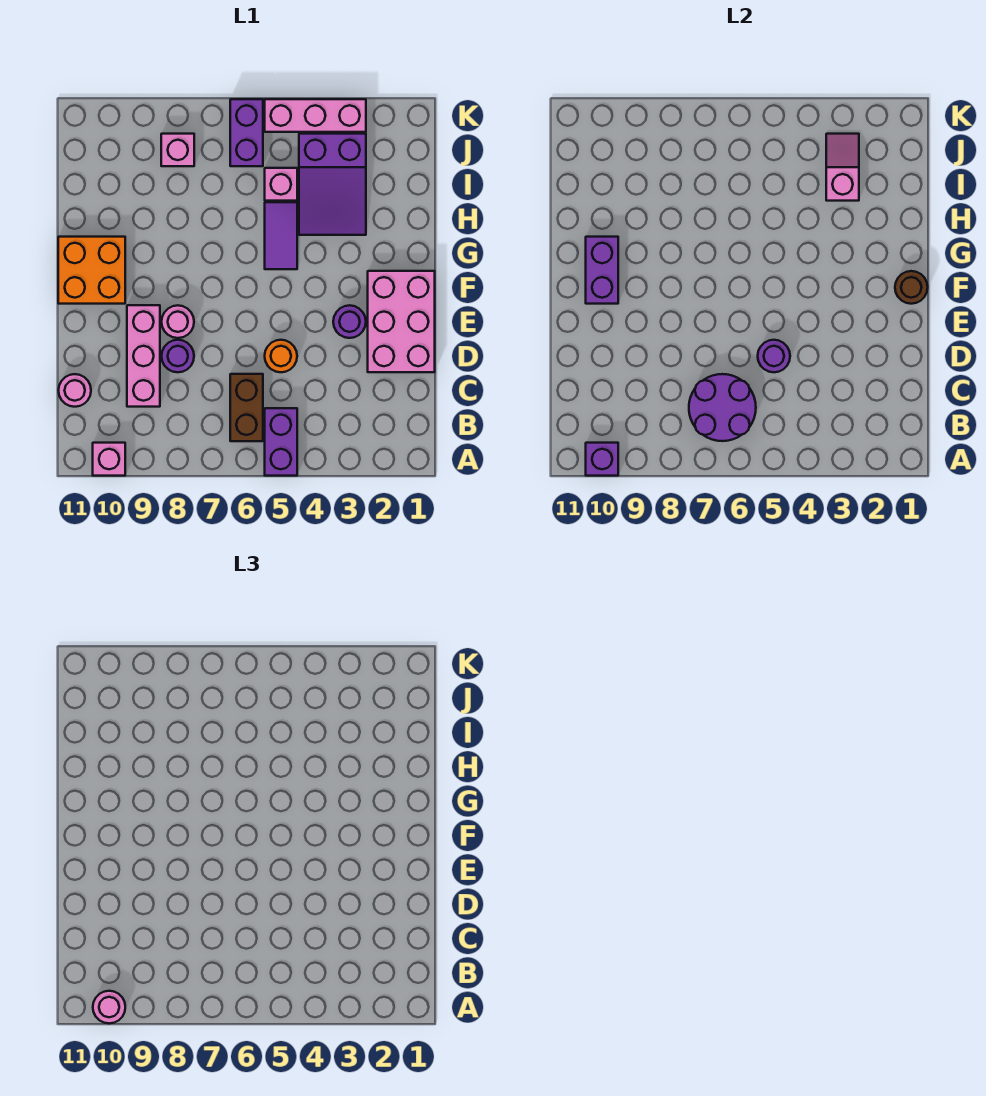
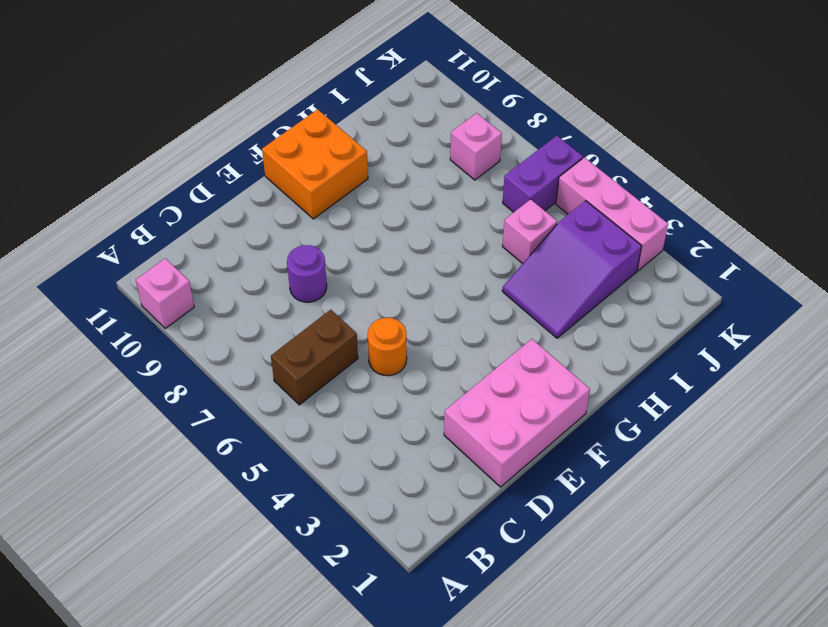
none -> purple brick A5:B5 level 1
none -> pink brick C9:E9 level 1
none -> pink round brick C11 level 1

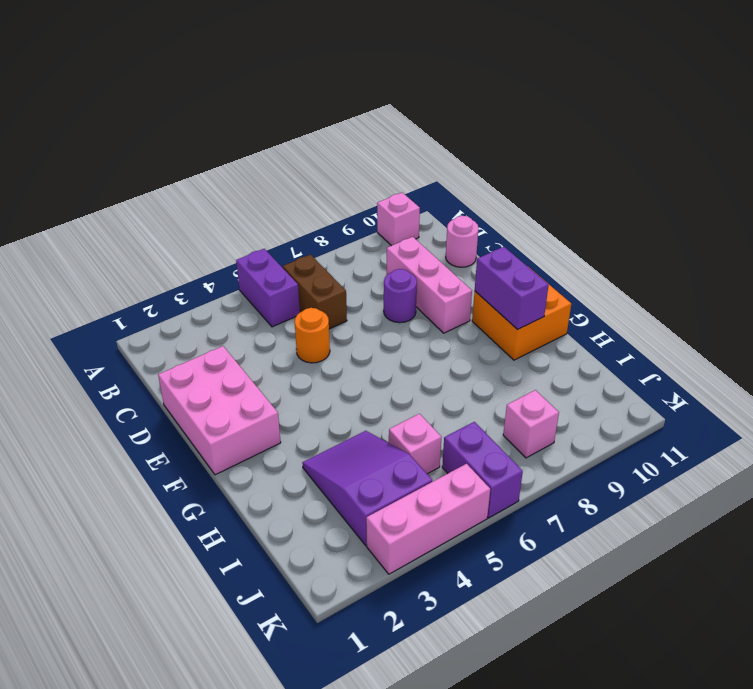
none -> purple round brick E3 level 1
none -> pink round brick E8 level 1
none -> purple tile G5:H5 level 1

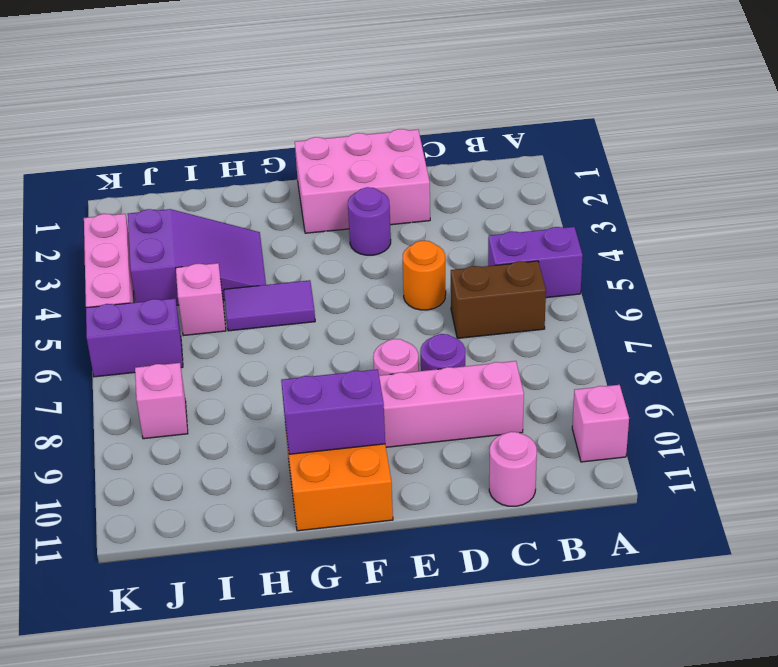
none -> purple brick A10 level 2
none -> purple round brick B6:C7 level 2
none -> purple round brick D5 level 2

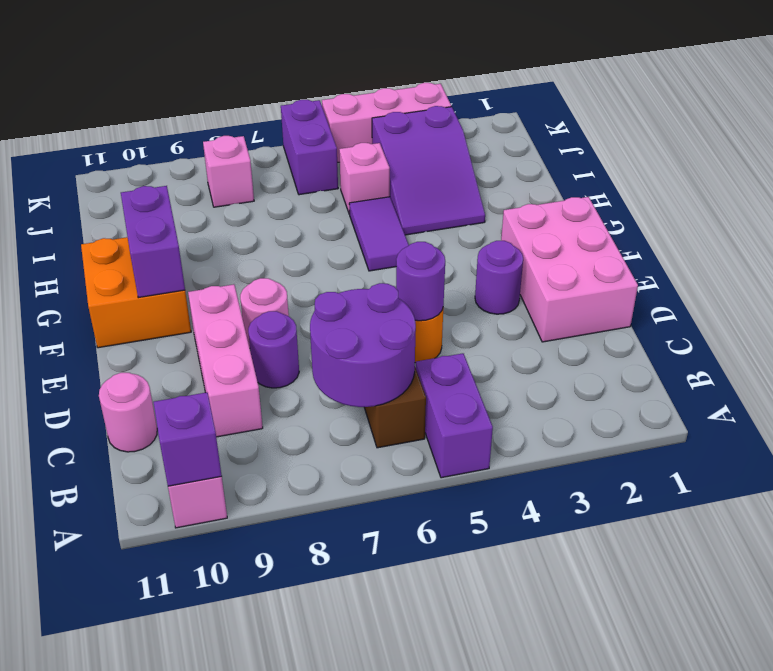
none -> brown round brick F1 level 2
none -> pink slope I3:J3 level 2 top I
none -> pink round brick A10 level 3

